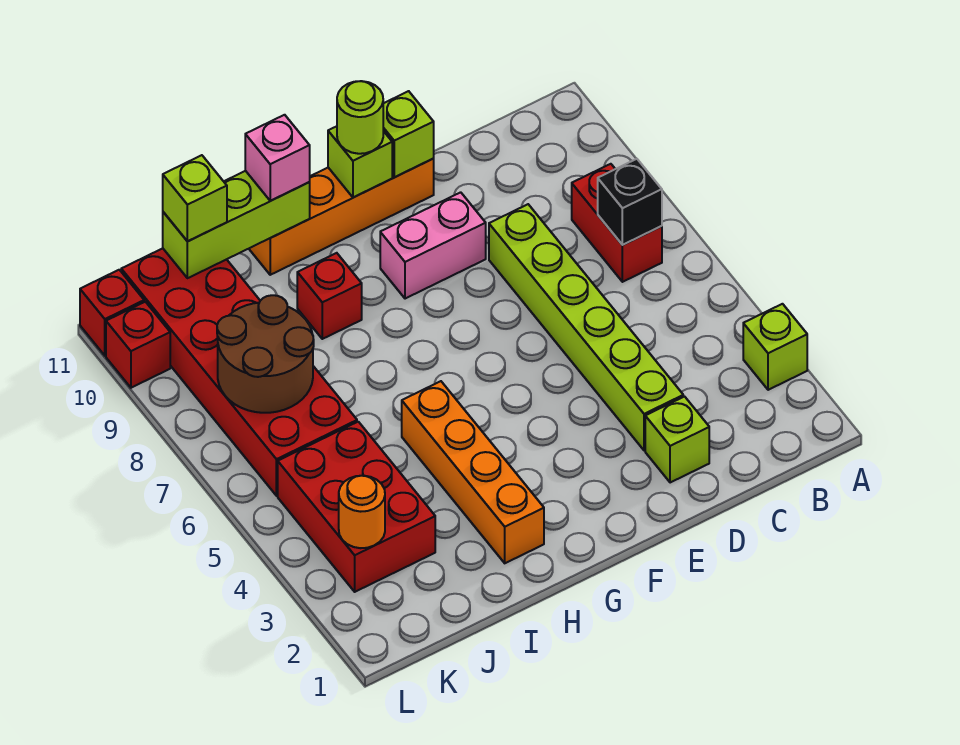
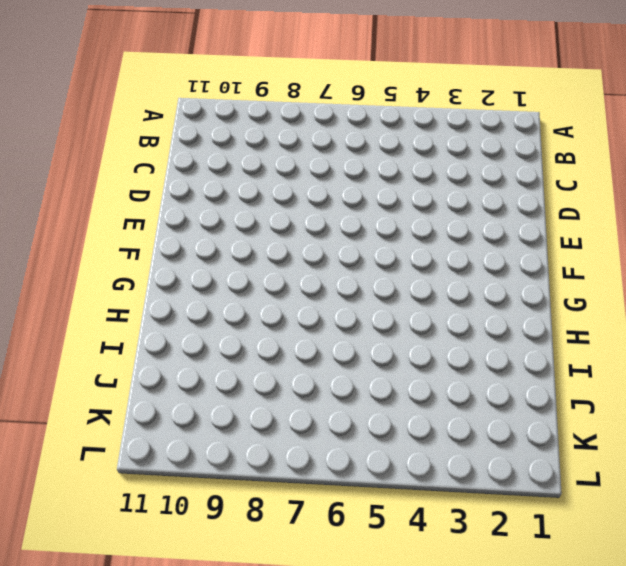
none -> lime brick A3 level 1
none -> red brick B7:B8 level 1
none -> lime brick D2 level 1

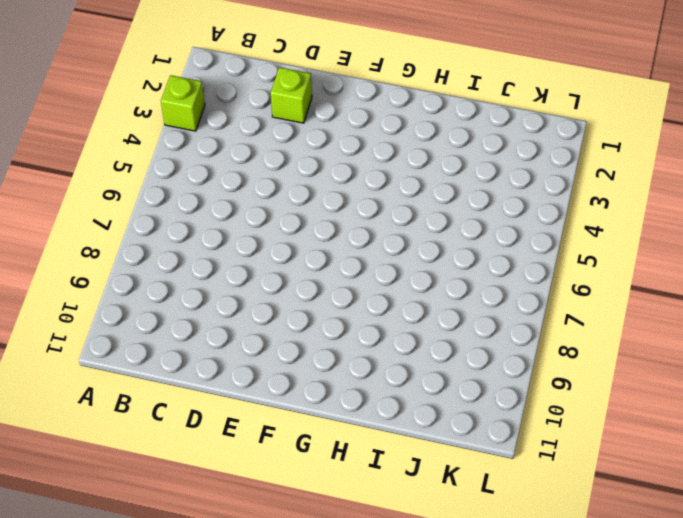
none -> red brick B7:B8 level 1
none -> lime brick D3:D8 level 1
none -> pink brick E9:F9 level 1

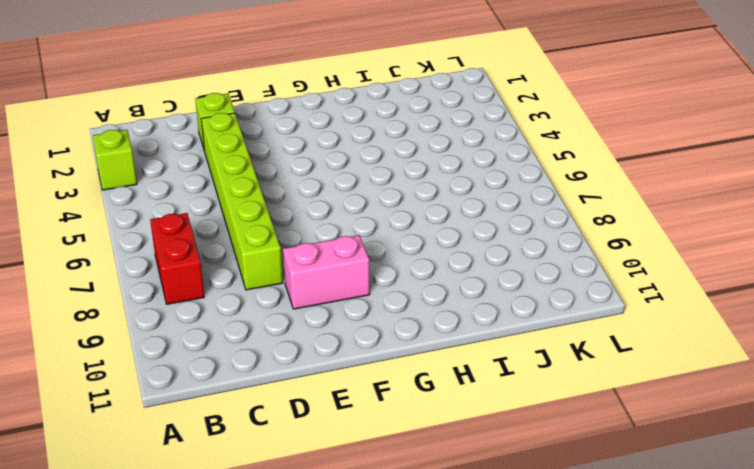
none -> orange brick E11:H11 level 1
none -> orange brick H2:H5 level 1
none -> red brick H9 level 1

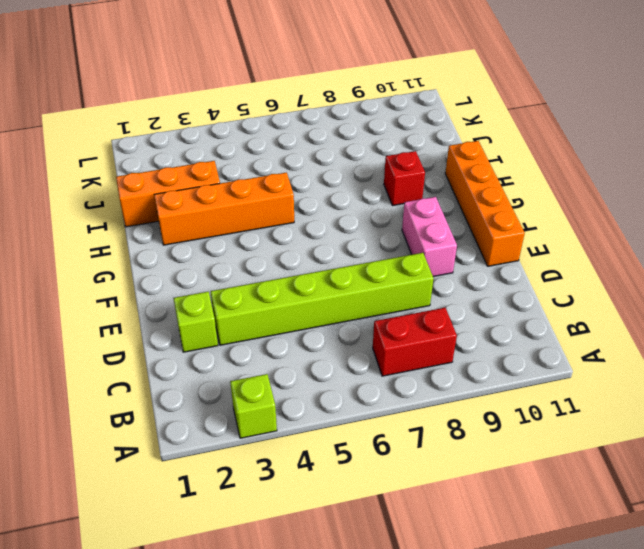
orange brick I1:I3 level 1 -> none
none -> red brick J3:K5 level 1
none -> red brick J6:K11 level 1
none -> red brick L10 level 1

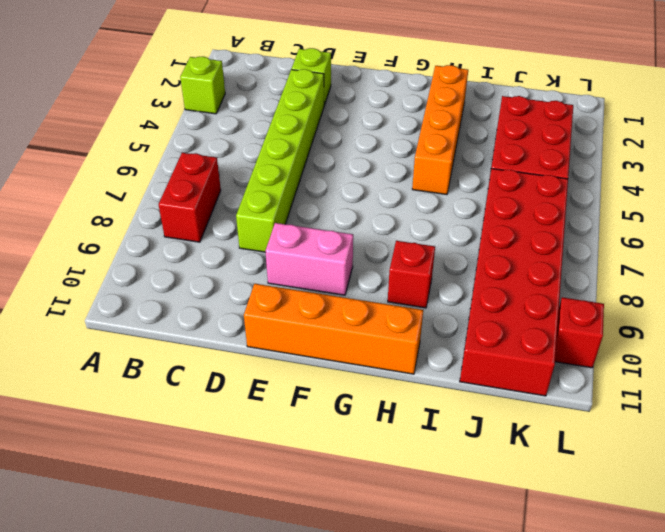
none -> red brick L11 level 1
none -> black brick B7 level 2
none -> lime brick E11 level 2

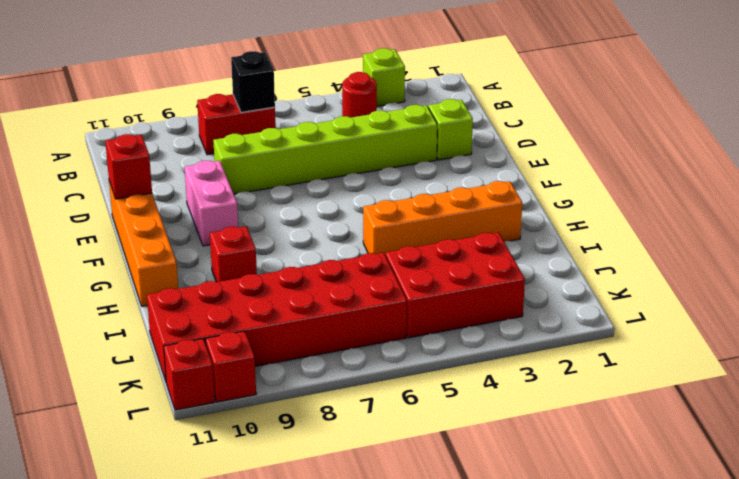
red round brick B4 level 1 -> none
red brick E11 level 2 -> lime brick E11 level 2
none -> lime brick F11 level 2
none -> lime brick H11:J11 level 2
none -> brown round brick J7:K8 level 2

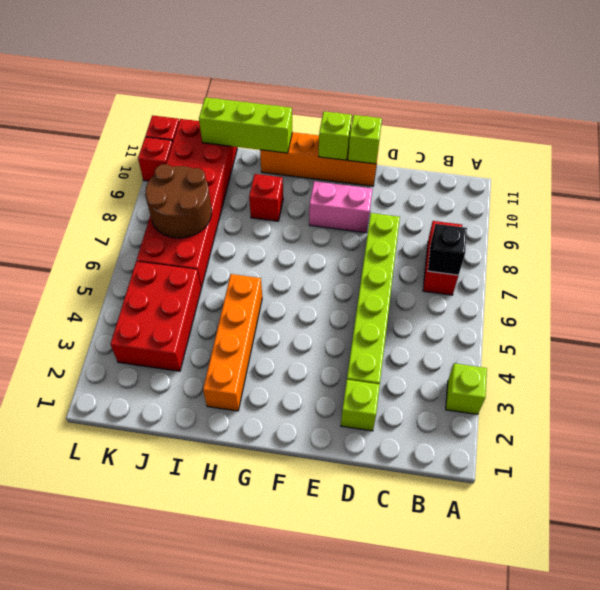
none -> orange round brick K3 level 2
none -> lime round brick F11 level 3
none -> pink brick H11 level 3

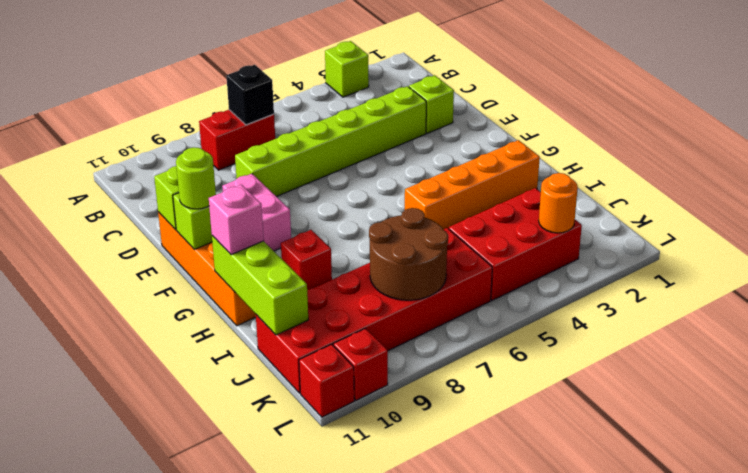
none -> lime brick J11 level 3

